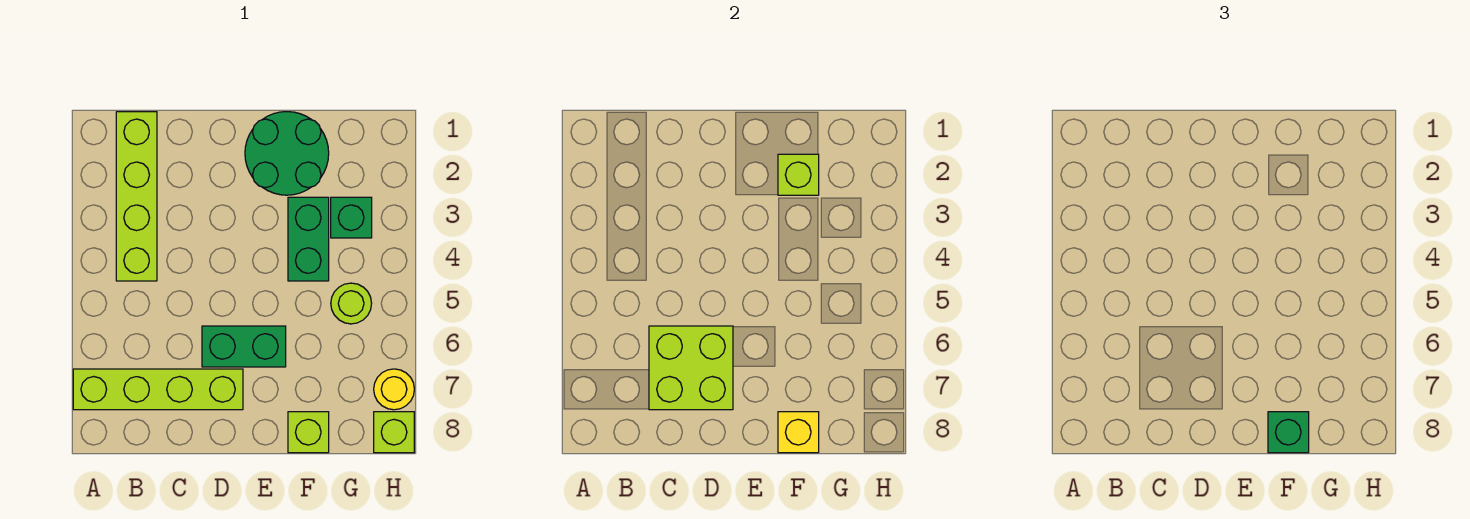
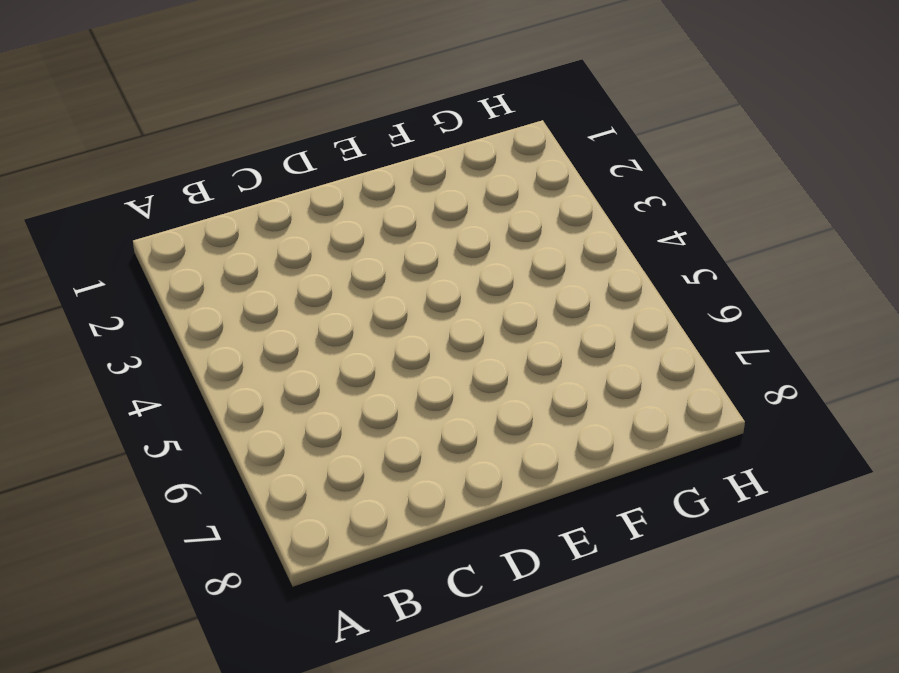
none -> lime brick A7:D7 level 1
none -> lime brick B1:B4 level 1
none -> green brick D6:E6 level 1

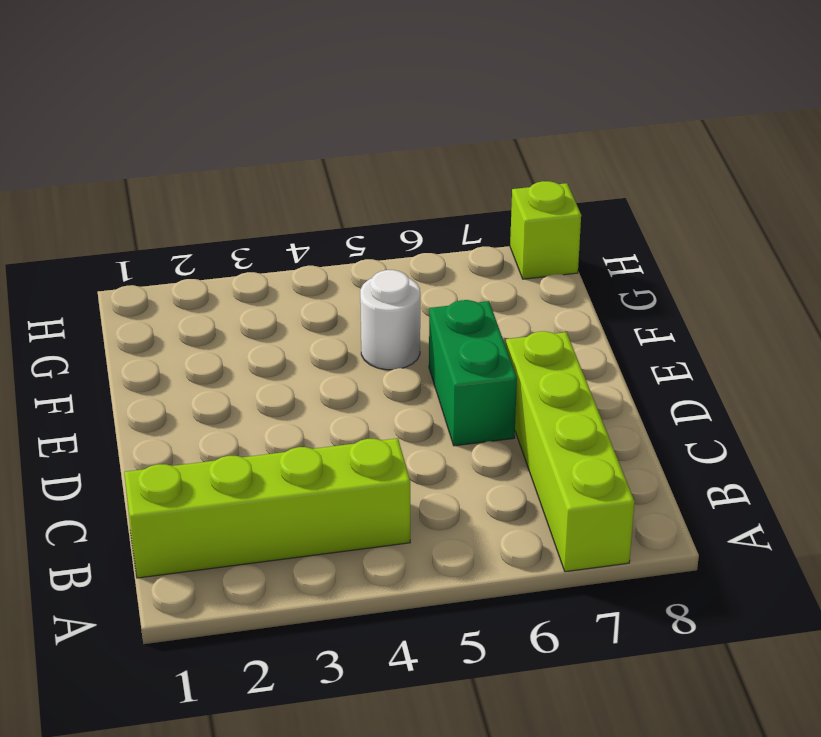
white round brick F5 level 1 -> none
none -> green round brick E1:F2 level 1
none -> green brick F3:F4 level 1
none -> lime brick F8 level 1

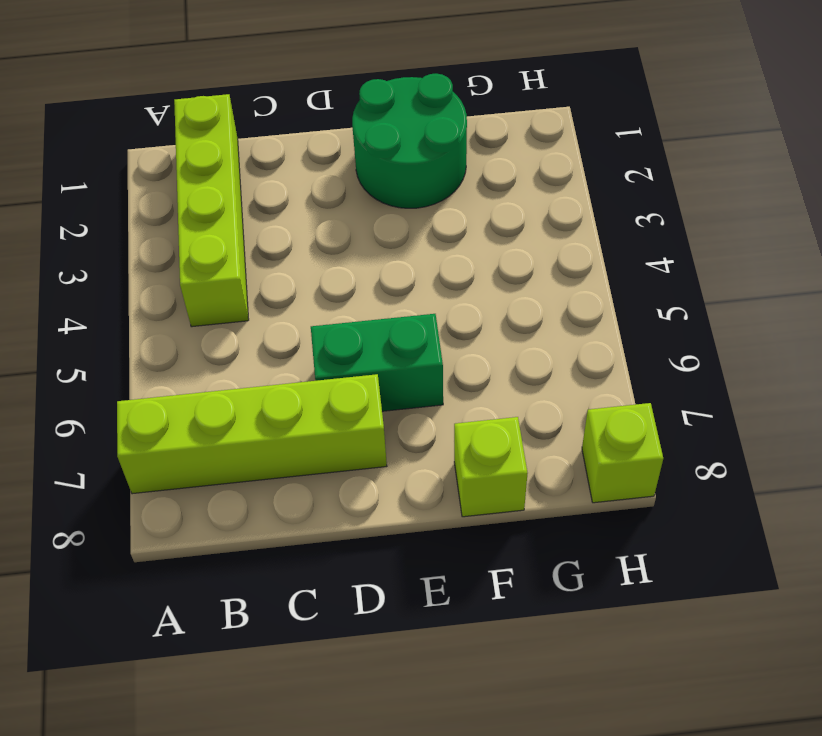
none -> green brick F3:F4 level 1
none -> green brick G3 level 1
none -> lime round brick G5 level 1

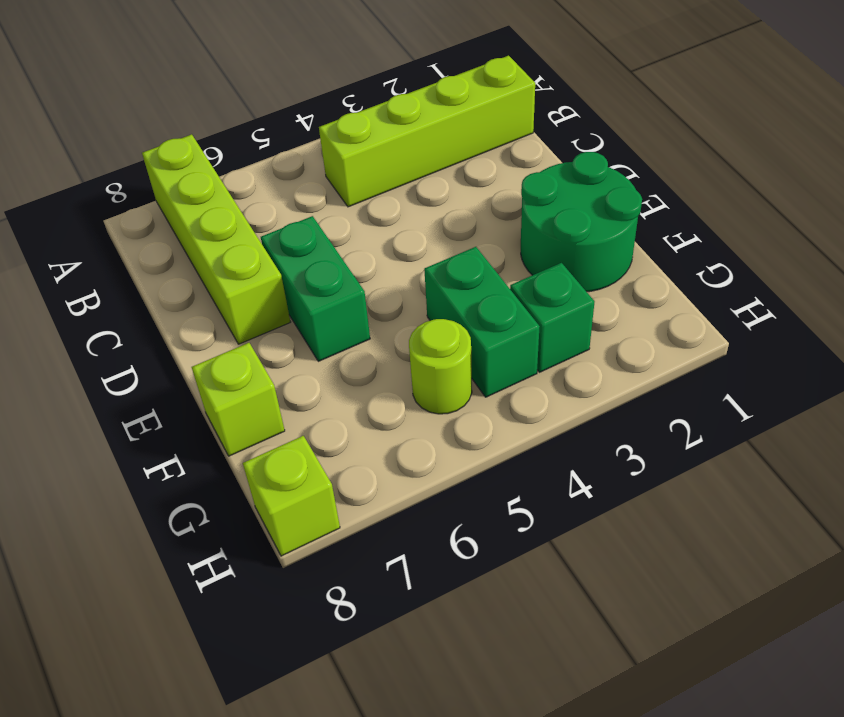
green brick F4:G4 level 1 -> green brick F3:F4 level 1
none -> yellow round brick H7 level 1
none -> lime brick C6:D7 level 2
none -> lime brick F2 level 2

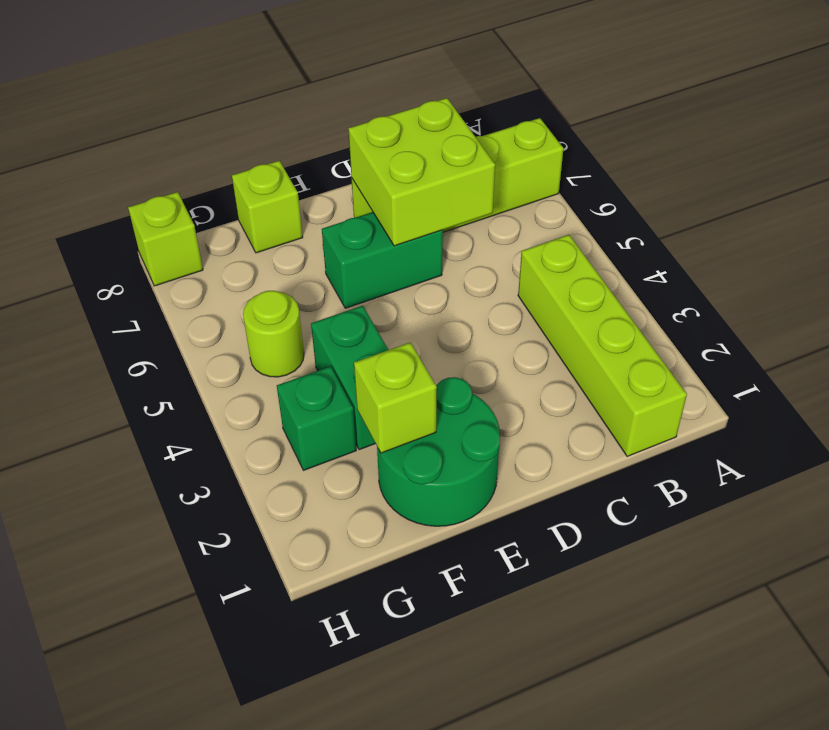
none -> yellow round brick H7 level 1
none -> yellow brick F8 level 2
none -> green brick F8 level 3

